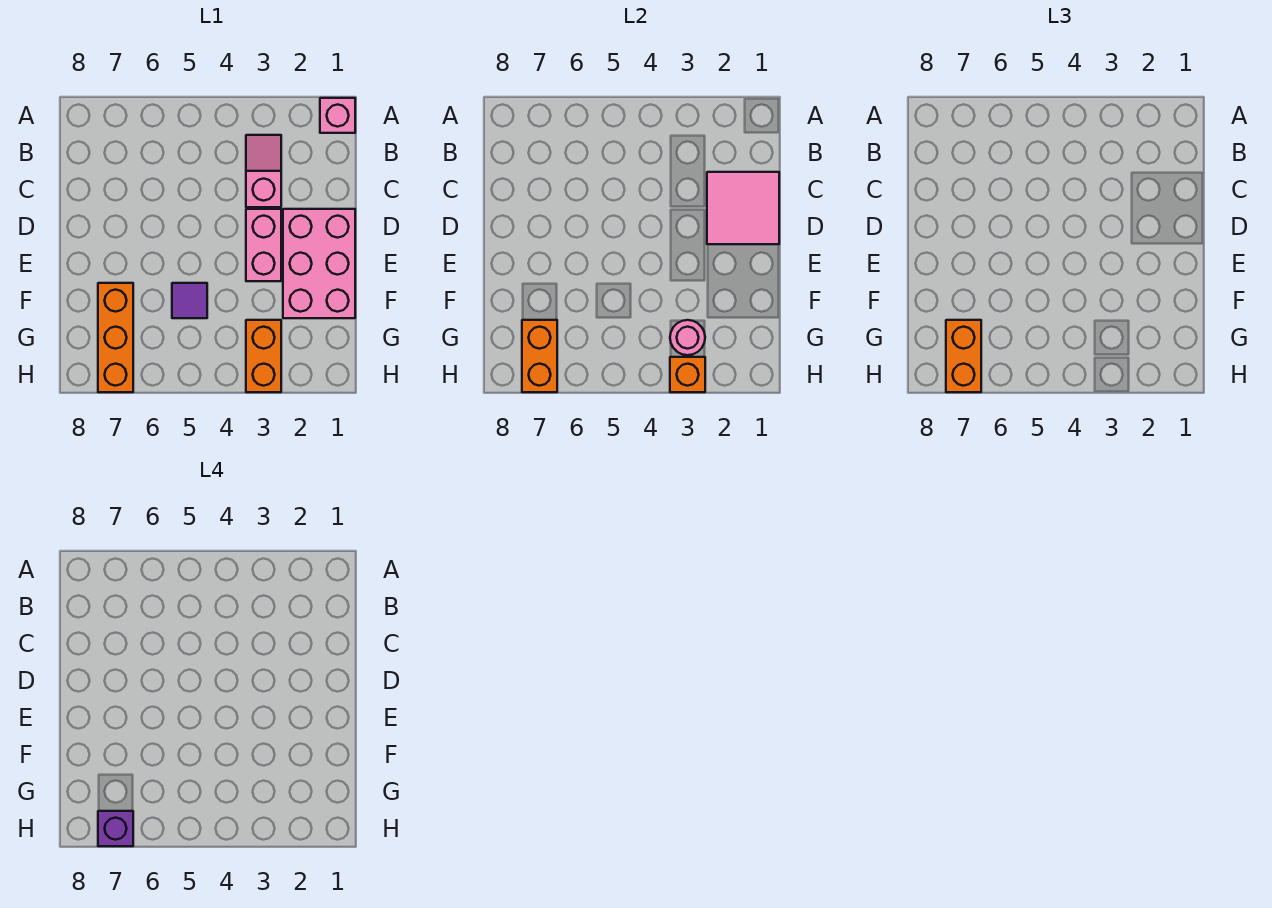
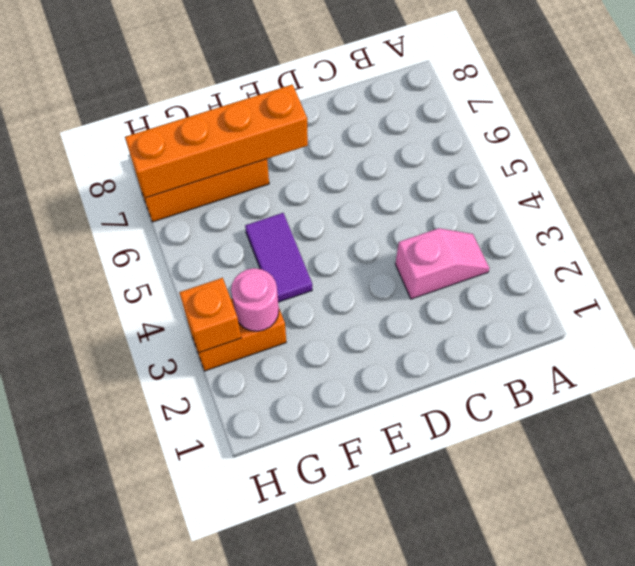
orange brick E7:H7 level 2 -> orange brick G7:H7 level 2
purple tile F4:F5 level 1 -> purple tile F5 level 1
none -> pink brick A1 level 1
none -> pink brick D1:F2 level 1
none -> pink brick D3:E3 level 1

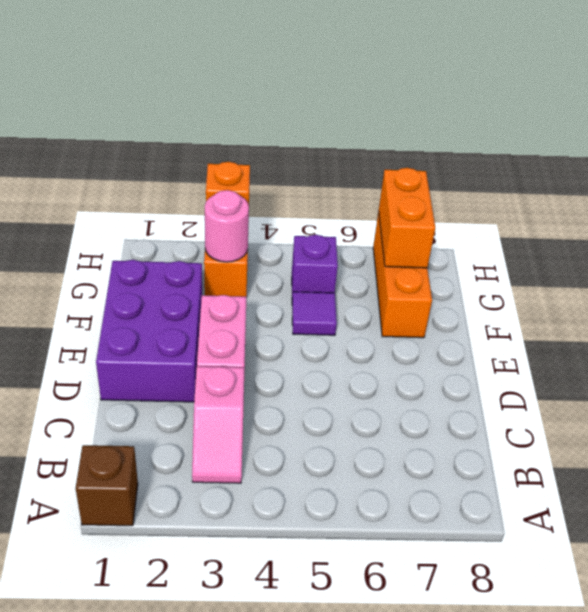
brown brick A1 level 1 -> pink brick A1 level 1
purple brick D1:F2 level 1 -> pink brick D1:F2 level 1
purple brick G5 level 1 -> purple brick H7 level 4
none -> pink tile C1:D2 level 2
none -> orange brick G7:H7 level 3

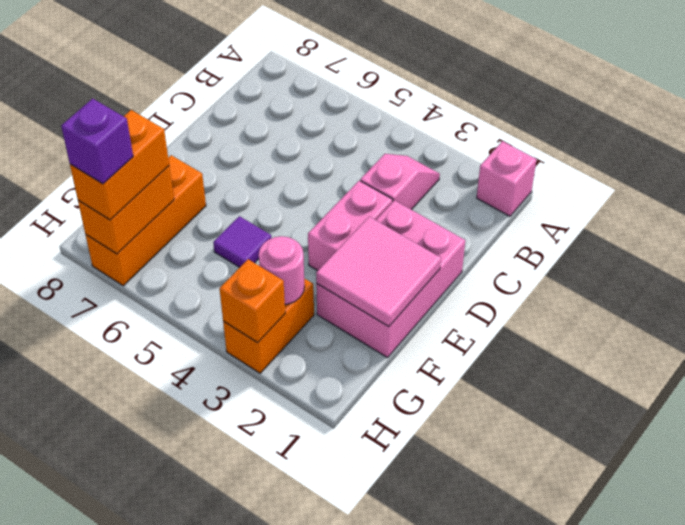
pink tile E1:F2 level 2 -> pink tile C1:D2 level 2

